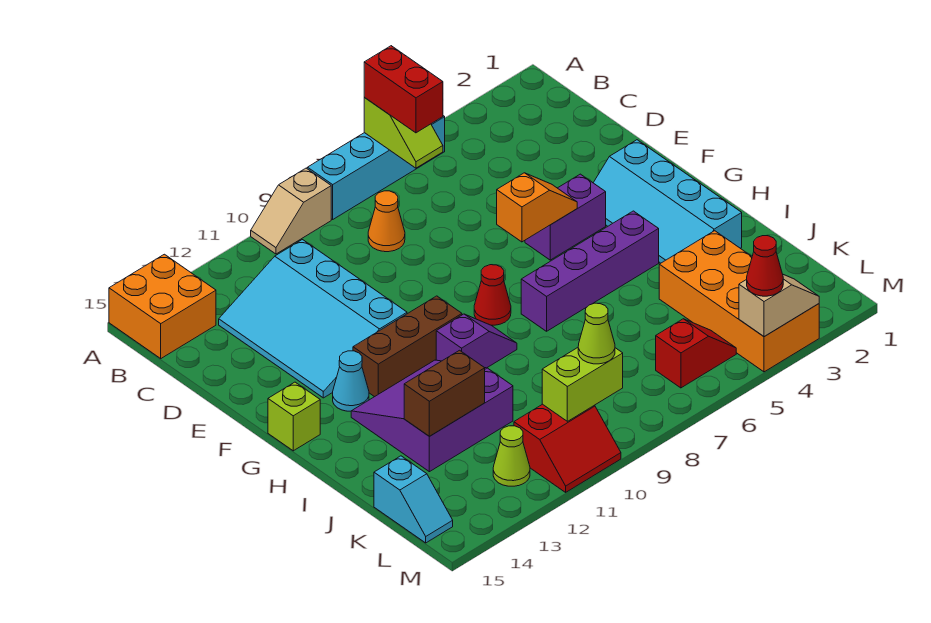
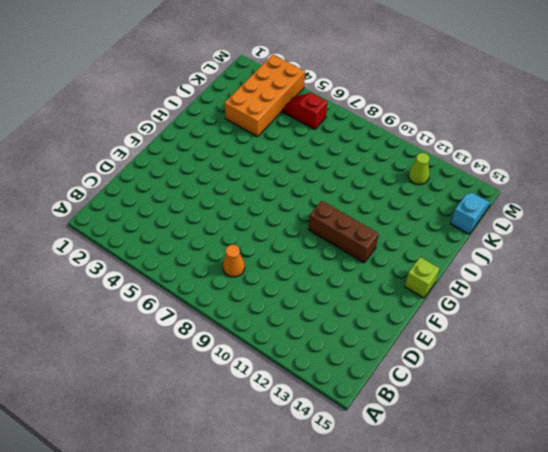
none -> cyan brick A5:A8 level 1
none -> tan slope A9:A10 level 1 top 9
none -> orange brick A14:B15 level 1

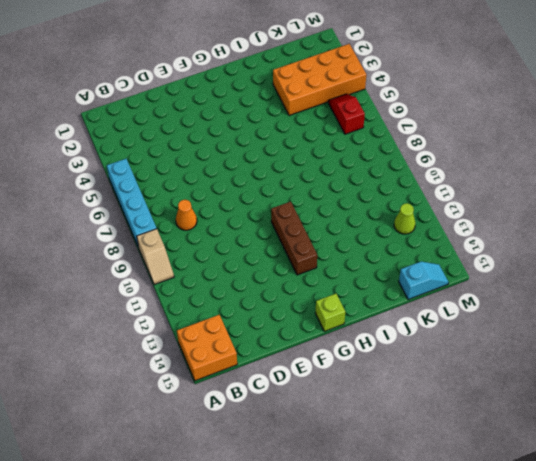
none -> cyan slope C11:F13 level 1 top 11
none -> cyan slope F2:I3 level 1 top 2
none -> purple brick F4:F5 level 1

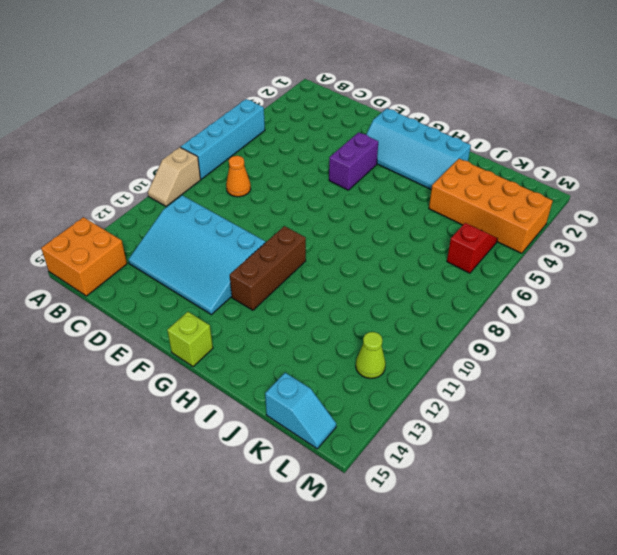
none -> red cone G8 level 1
none -> cyan cone G13 level 1
none -> purple brick H4:H7 level 1

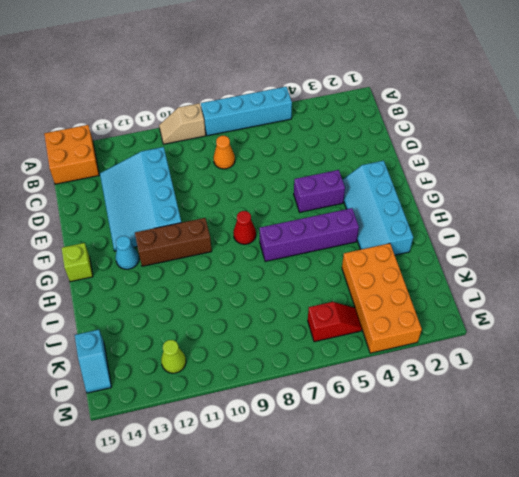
none -> purple slope H9:H10 level 1 top 10
none -> purple slope H11:J13 level 1 top J
none -> red slope L10:M11 level 1 top L

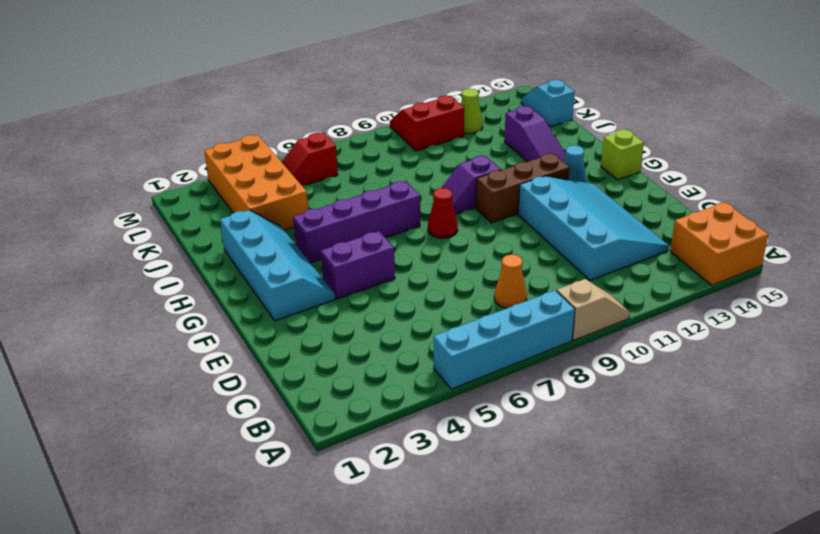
purple slope H13:J13 level 1 top J -> purple slope H11:J13 level 1 top J
none -> lime slope A6:B6 level 2 top A
none -> orange slope F5:F6 level 2 top 6
none -> brown brick J12:J13 level 2

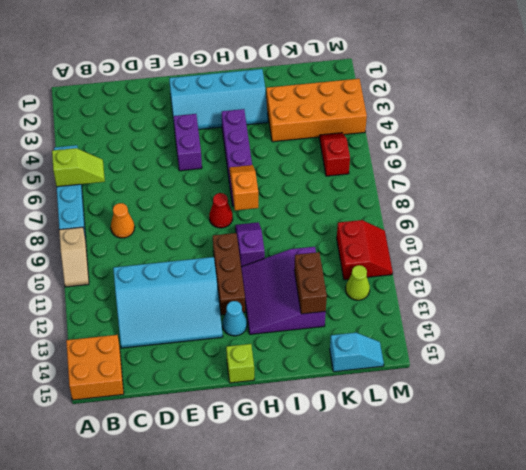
orange slope H7:H8 level 2 top 8 -> orange slope F5:F6 level 2 top 6
none -> lime brick L9:L10 level 2
none -> tan slope M3:M4 level 2 top 4
none -> red brick A6:B6 level 3

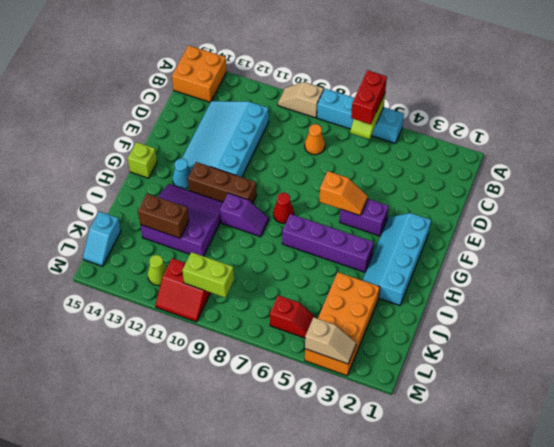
none -> lime cone L9 level 3
none -> red cone M4 level 3

